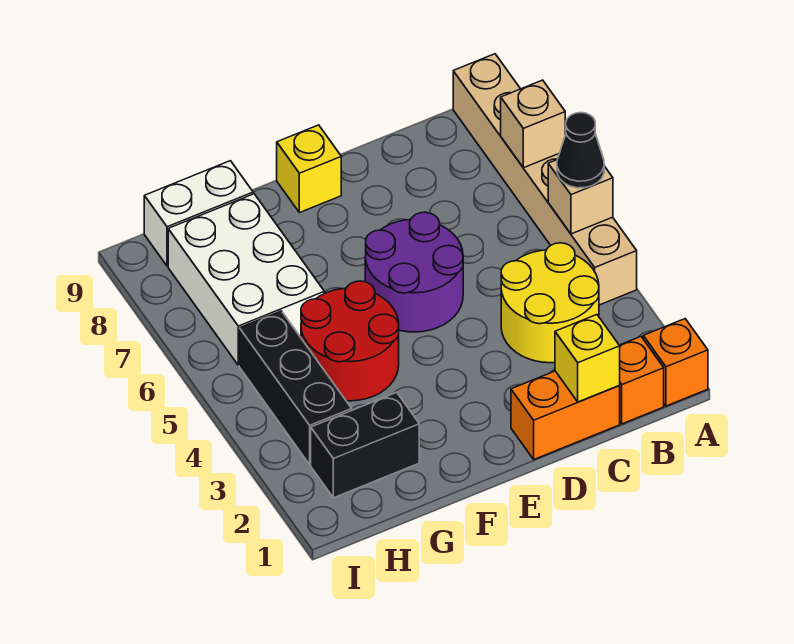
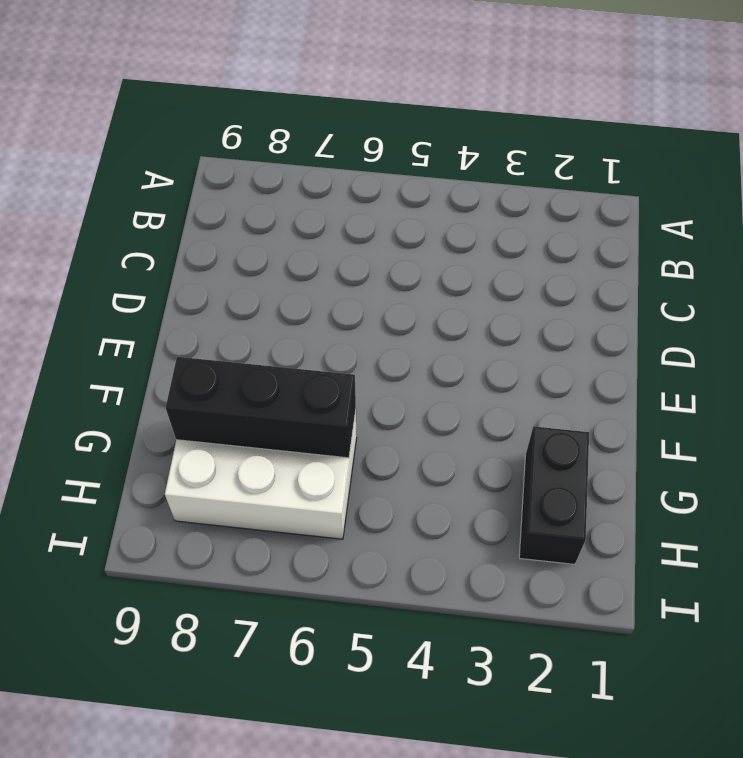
black brick G6:G8 level 2 -> black brick H3:H5 level 1
none -> orange brick A1 level 1
none -> tan brick A4:A9 level 1
none -> orange brick B1 level 1

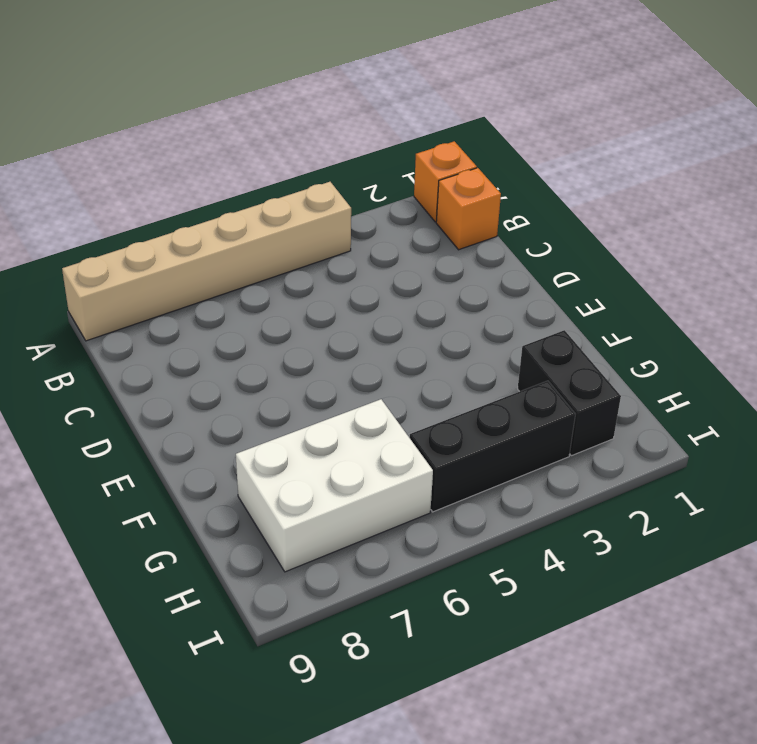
none -> yellow round brick B3:C4 level 1
none -> orange brick C1:D1 level 1
none -> purple round brick D5:E6 level 1

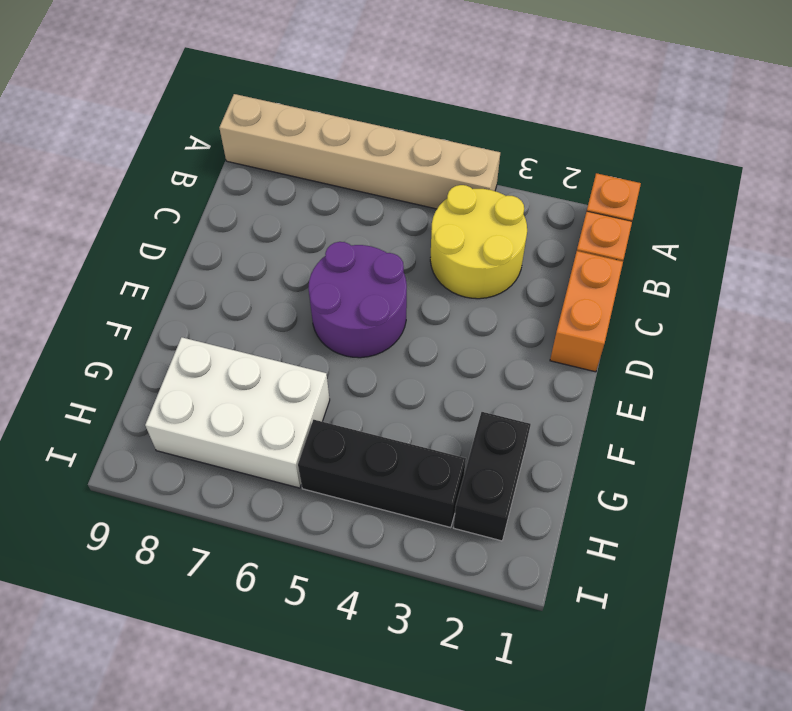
none -> yellow brick E9 level 1
none -> red round brick F4:G5 level 1
none -> white brick G9:H9 level 1

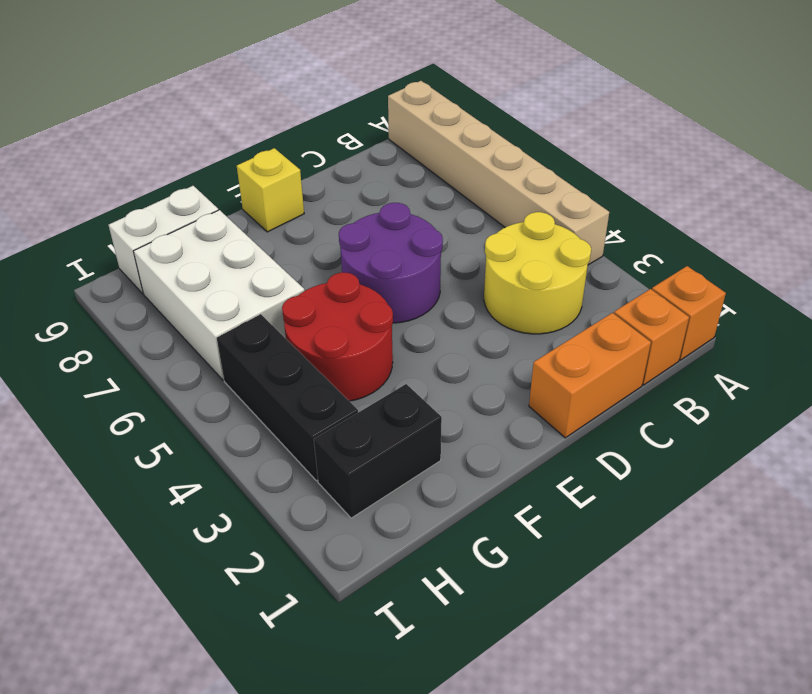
none -> tan brick A5 level 2
none -> tan brick A7 level 2
none -> yellow brick C1 level 2

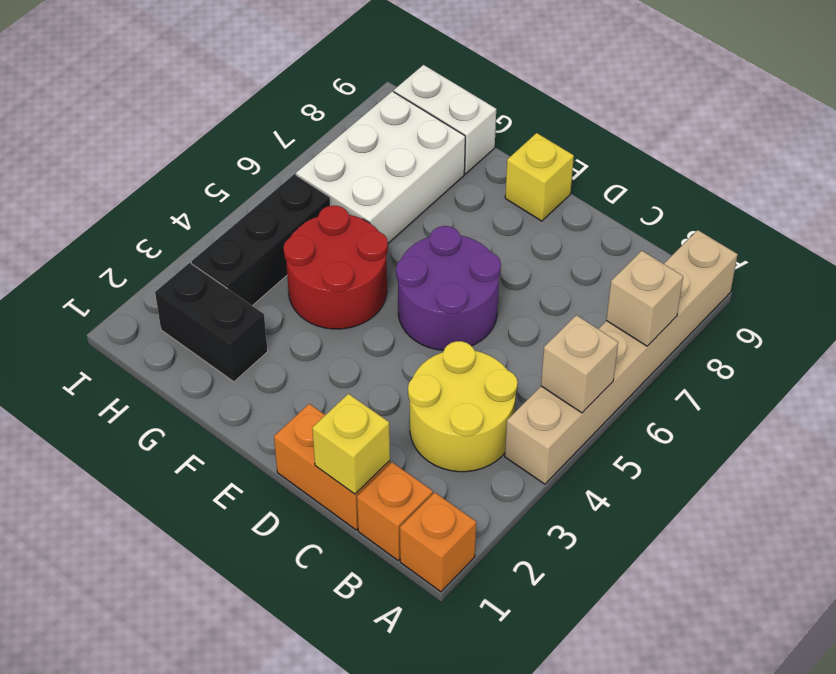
none -> black cone A5 level 3

